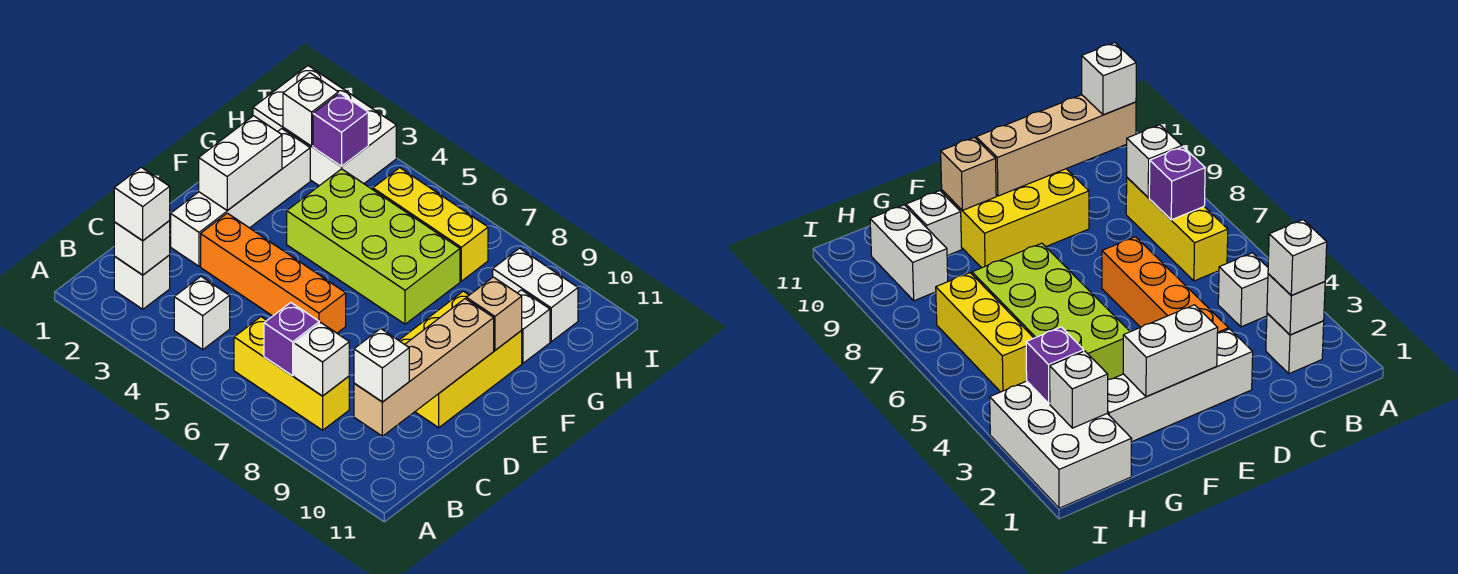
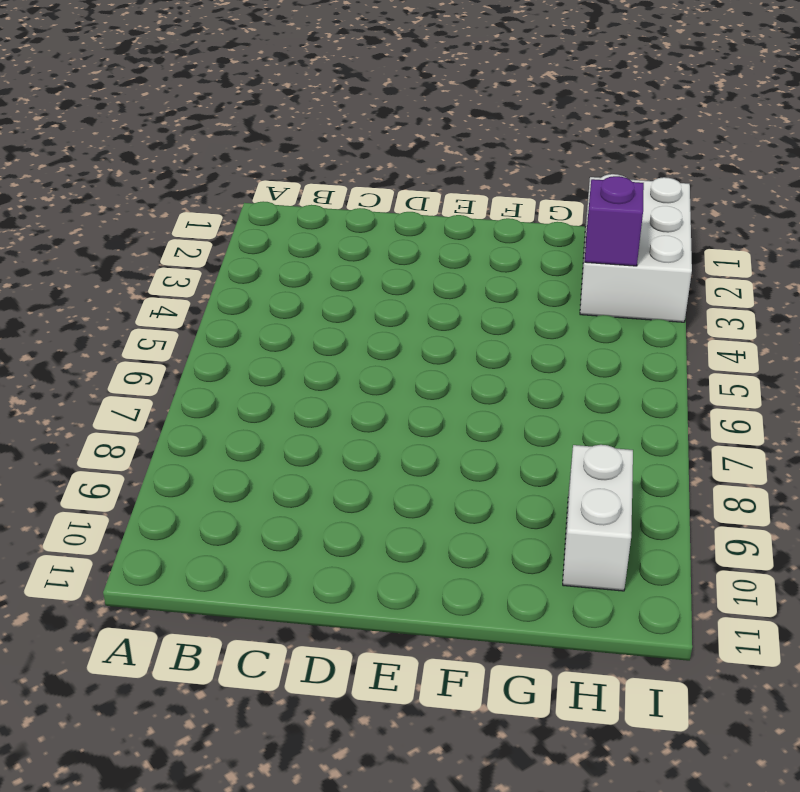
none -> white brick B2 level 1
none -> white brick B4 level 1
none -> yellow brick B6:B8 level 1

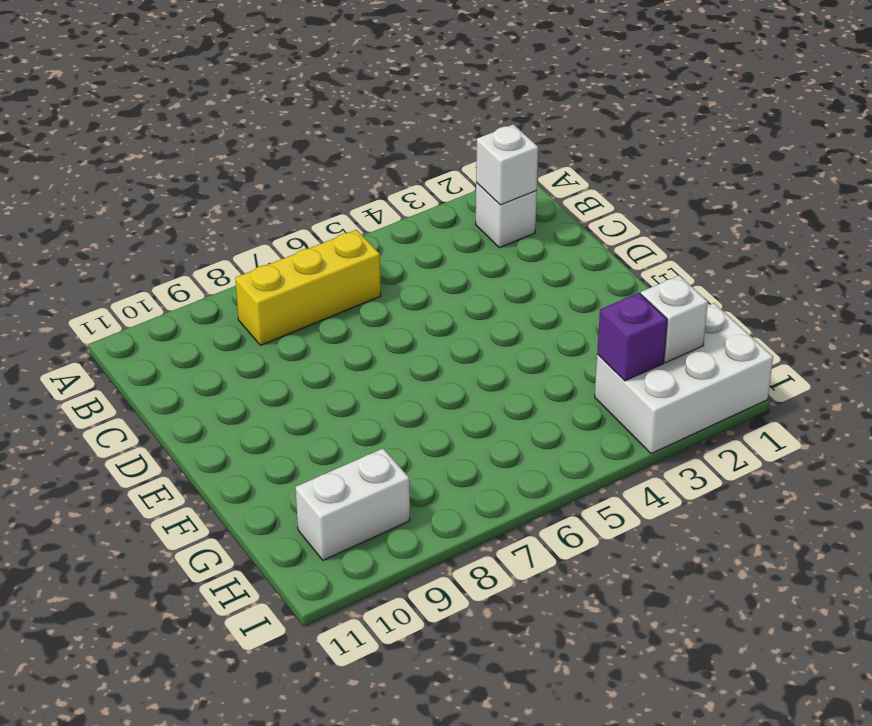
none -> white brick B4 level 1
none -> white brick D2:G2 level 1
none -> orange brick D3:D6 level 1

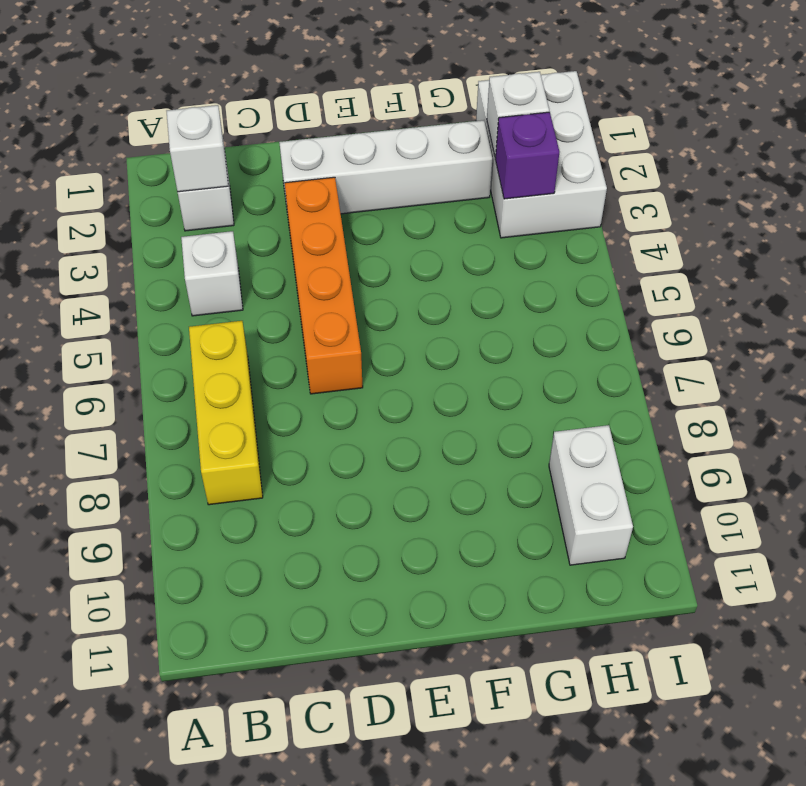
none -> yellow brick D9:F10 level 1
none -> lime brick F4:G7 level 1
none -> white brick G10 level 1

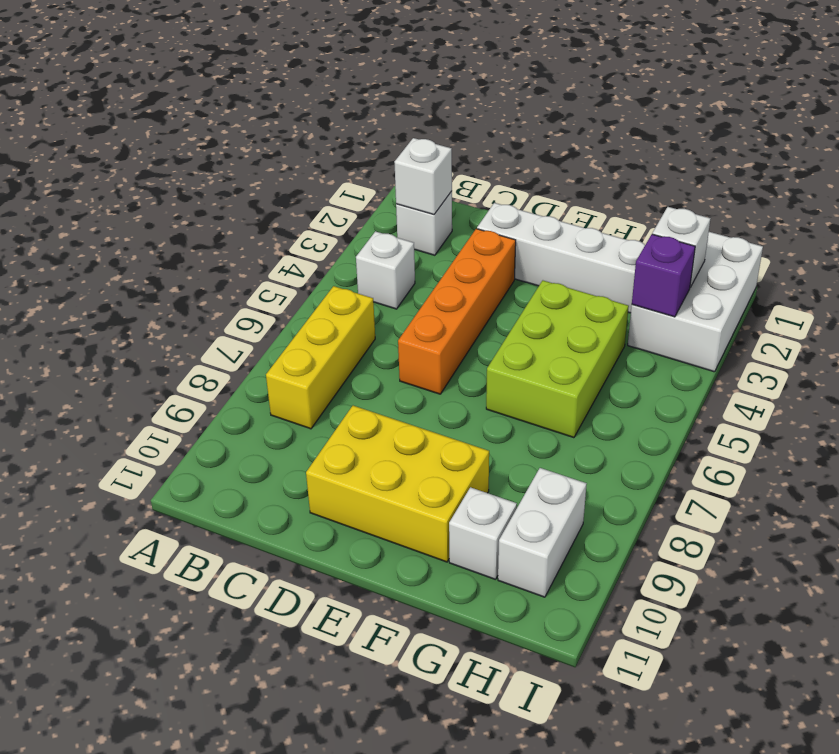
lime brick F4:G6 level 1 -> lime brick F4:G7 level 1
none -> yellow brick H5:H7 level 1
none -> purple brick B7 level 2
none -> white brick B8 level 2

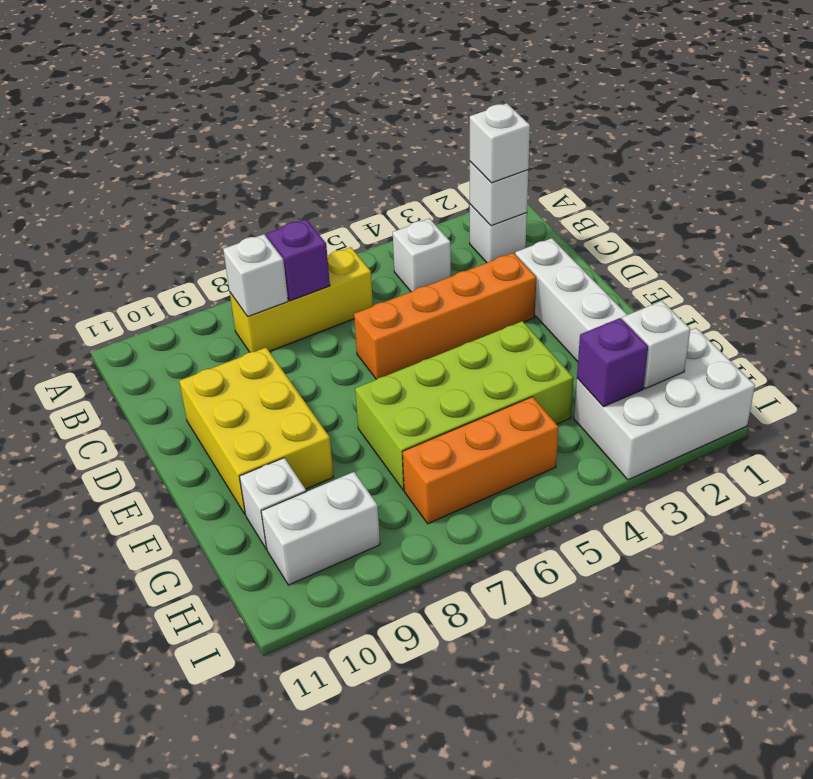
orange brick H5:H7 level 1 -> yellow brick H5:H7 level 1
none -> tan brick B10:E10 level 2
none -> white brick E2:F2 level 2
none -> tan brick F10 level 2

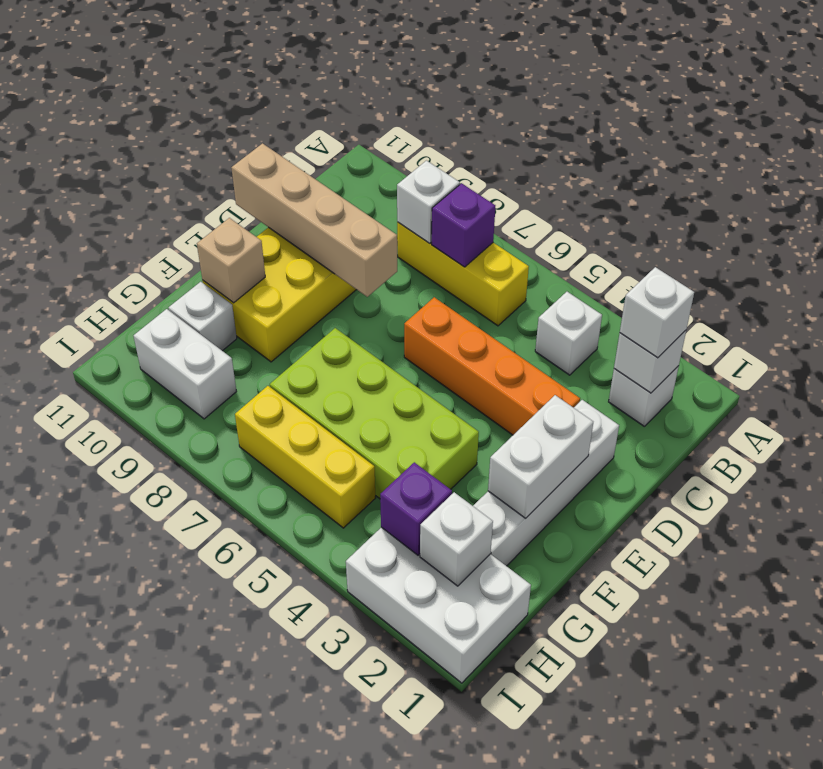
tan brick D8:D11 level 2 -> tan brick B10:E10 level 2
none -> white brick B10 level 3

